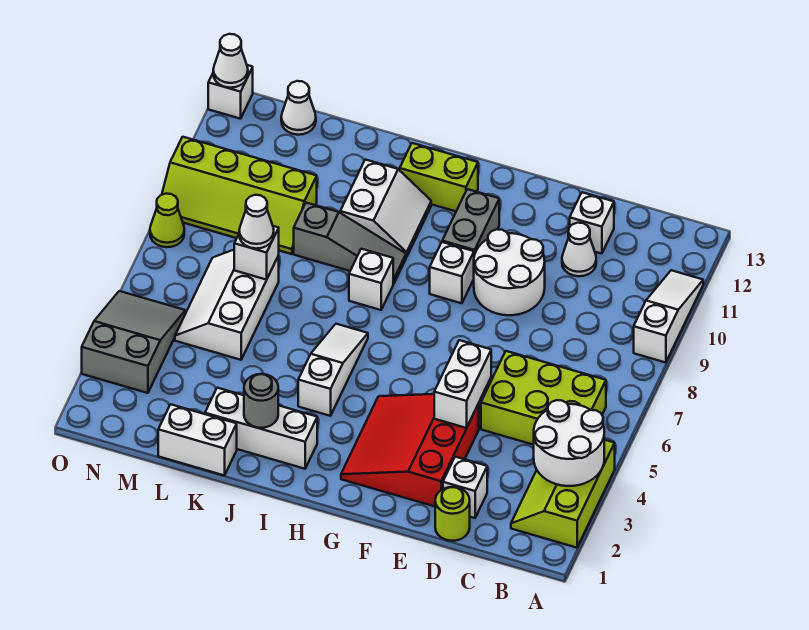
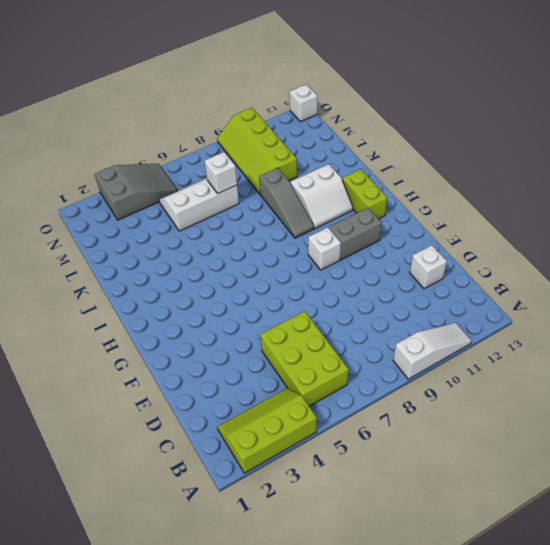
none -> lime round brick D1 level 1
none -> white brick D2 level 1
none -> white cone D11 level 1
none -> red slope E2:G4 level 1 top E

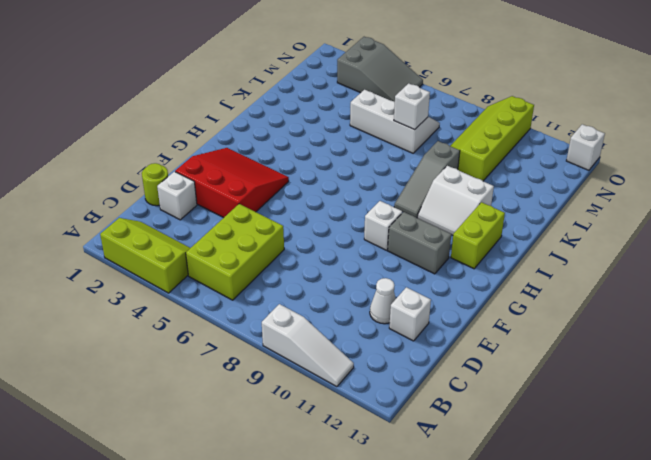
none -> white round brick E9:F10 level 1
none -> white brick I2:K2 level 1
none -> white slope I4:I6 level 1 top 4
none -> white brick I8 level 1

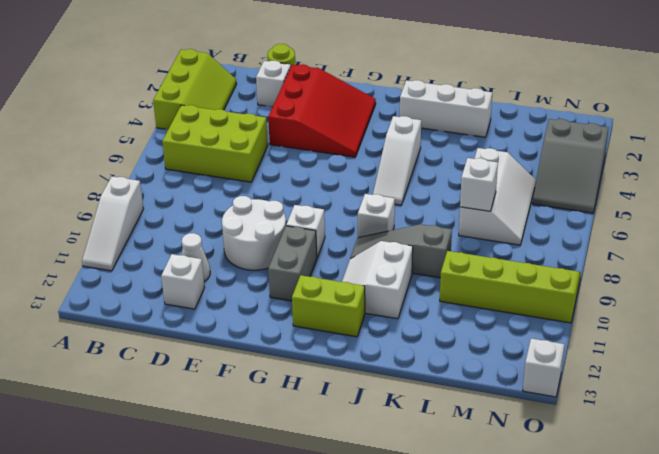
none -> white brick K1:L1 level 1
none -> white cone M13 level 1
none -> lime cone O8 level 1
none -> white round brick A3:B4 level 2

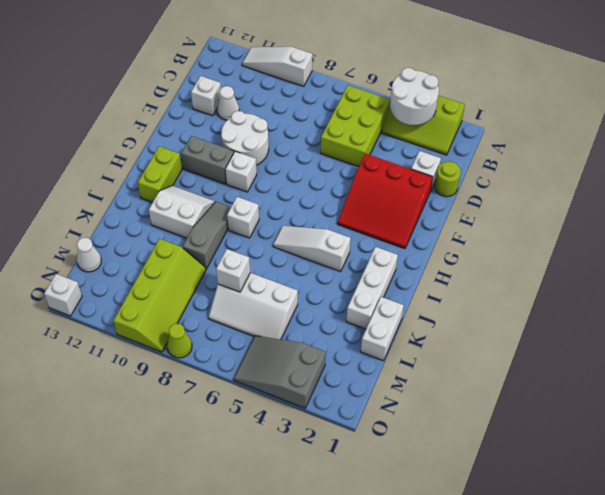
none -> white brick E4:E5 level 2
none -> grey round brick J2 level 2
none -> white cone O13 level 2
none -> white cone L7 level 3

